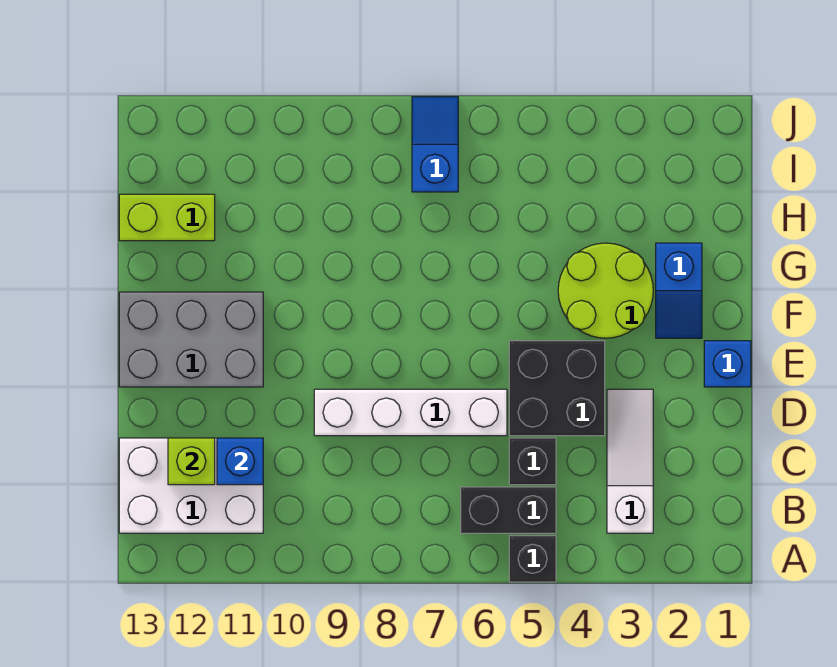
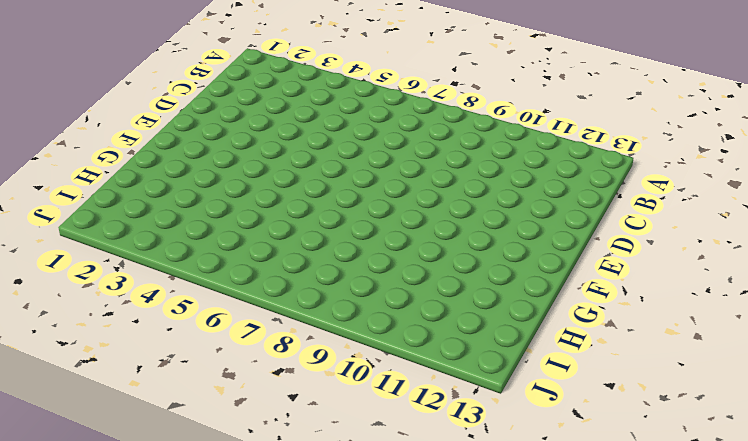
none -> black brick A5 level 1
none -> white slope B3:D3 level 1 top B
none -> black brick B5:B6 level 1

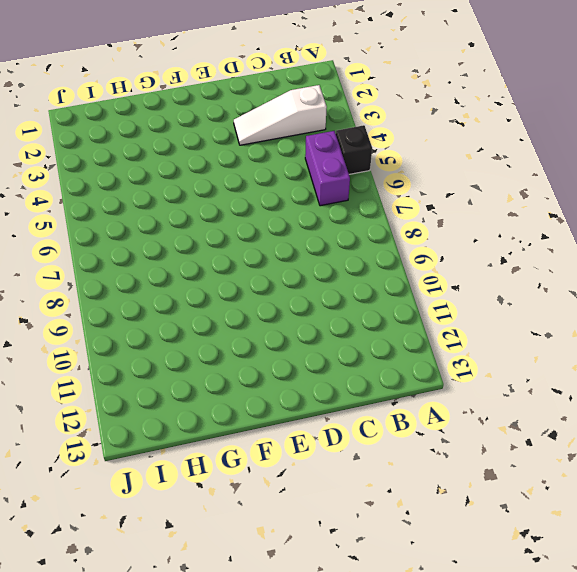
purple brick B5:B6 level 1 -> black brick B5:B6 level 1
none -> white brick B11:C13 level 1
none -> black brick C5 level 1
none -> black brick D4:E5 level 1

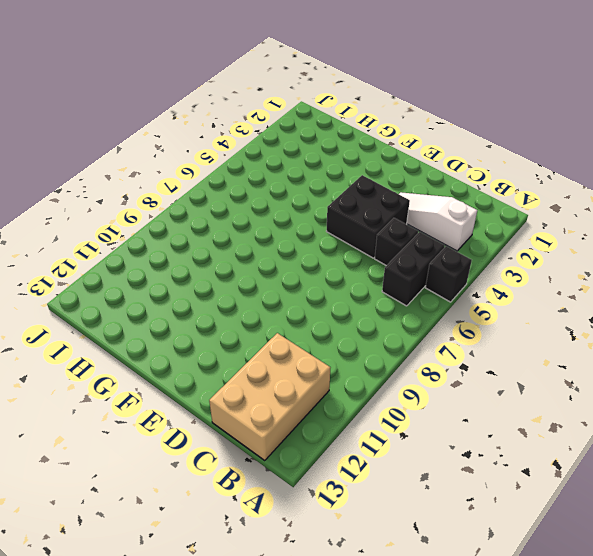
tan brick B11:C13 level 1 -> white brick B11:C13 level 1
none -> white brick D6:D9 level 1
none -> blue brick E1 level 1
none -> grey brick E11:F13 level 1

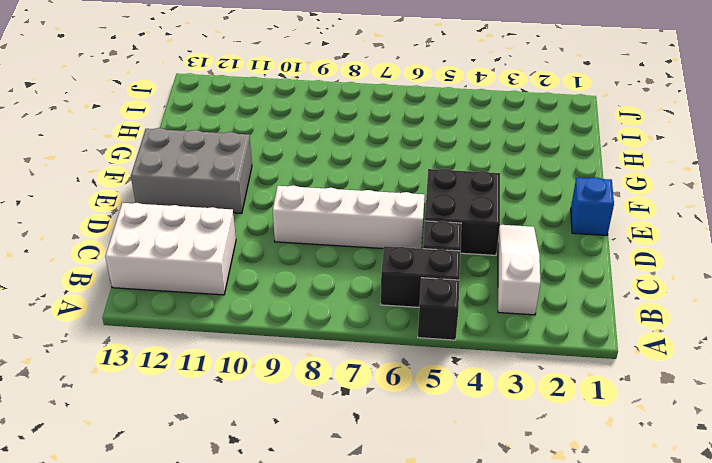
none -> blue slope F2:G2 level 1 top G
none -> lime round brick F3:G4 level 1
none -> lime brick H12:H13 level 1

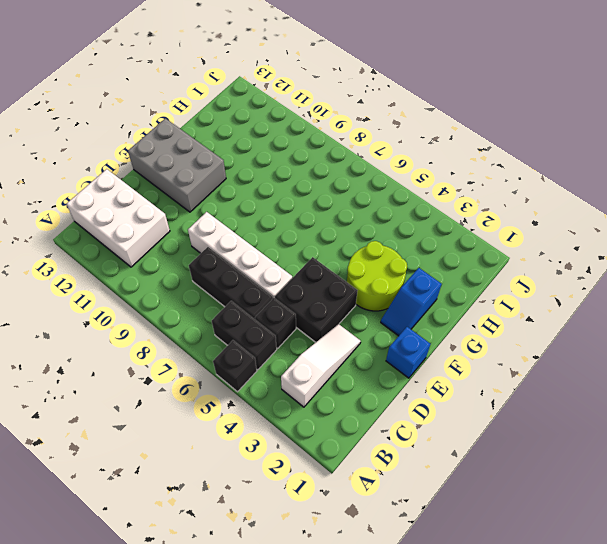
black brick C6:C8 level 1 -> none
none -> lime brick H12:H13 level 1
none -> blue slope I7:J7 level 1 top I
none -> blue brick C11 level 2

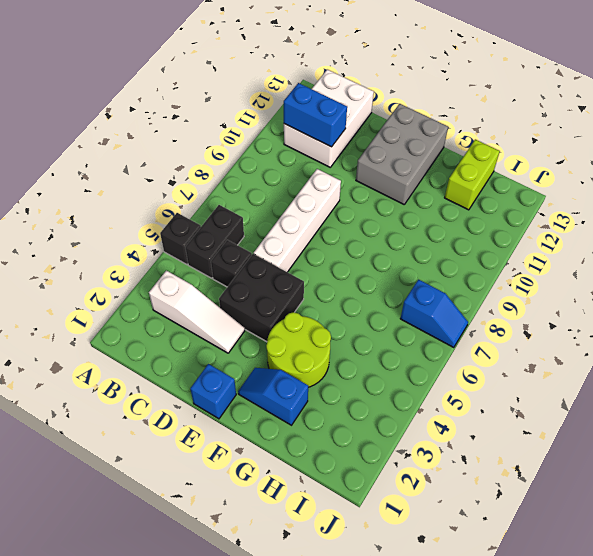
blue brick B11:C11 level 2 -> blue brick C11 level 2
none -> lime brick C12 level 2

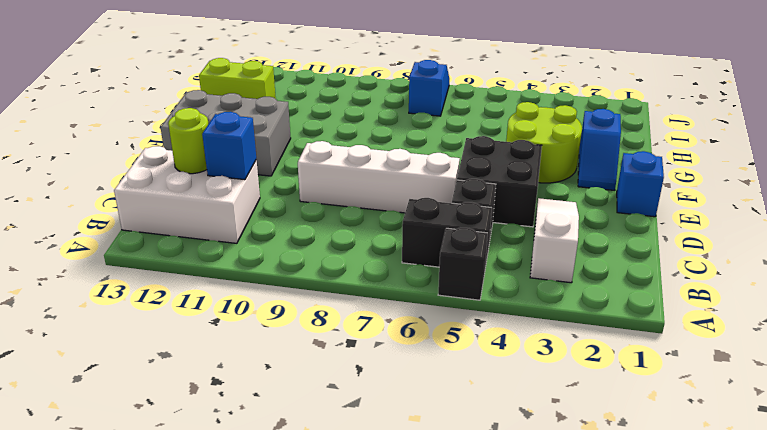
lime round brick C12 level 2 -> lime brick C12 level 2

